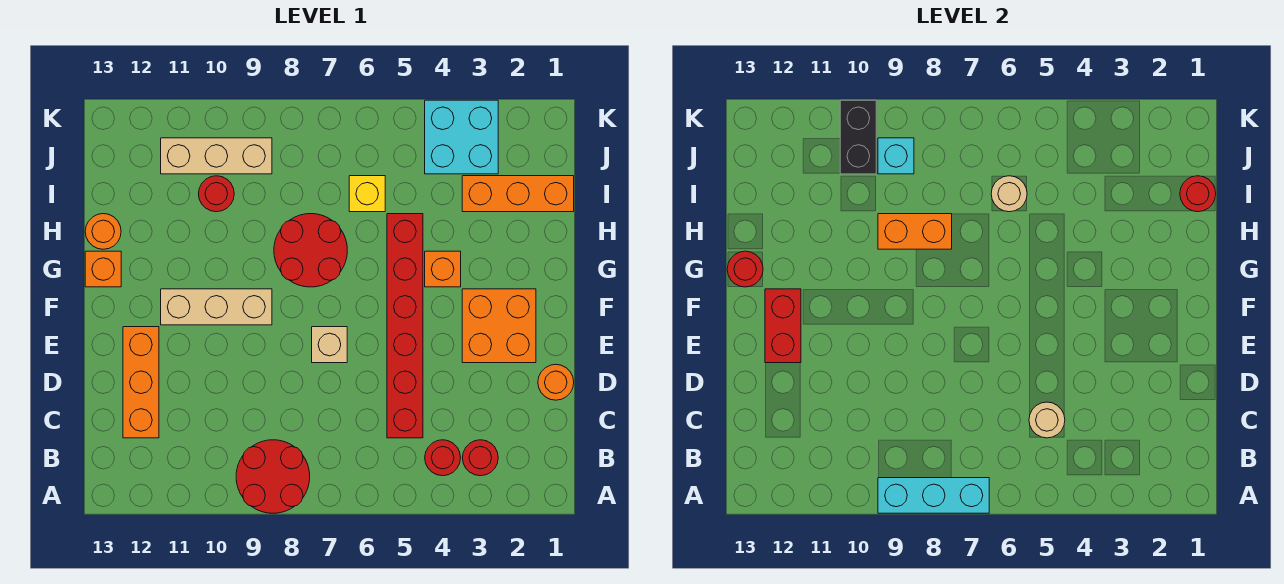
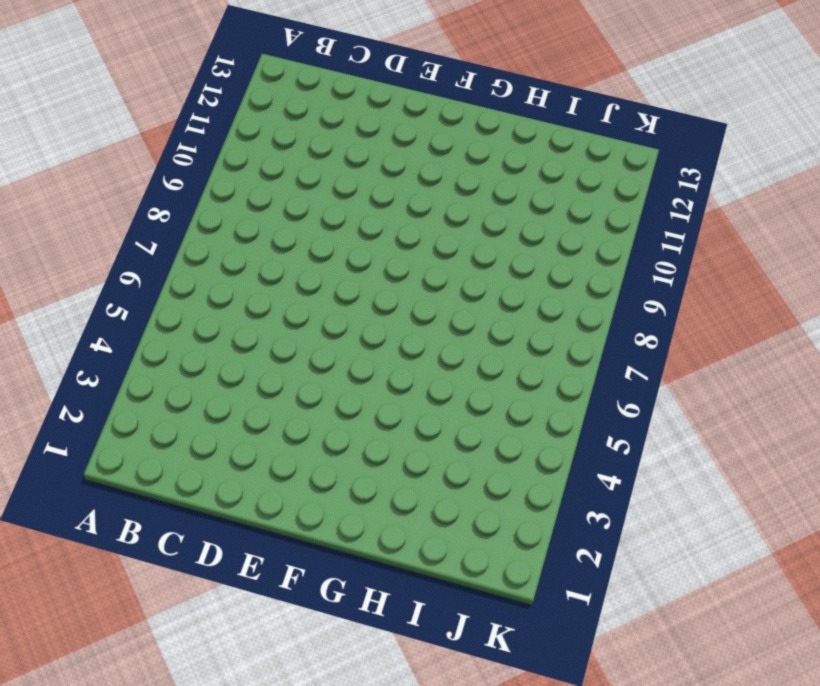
none -> red round brick A8:B9 level 1
none -> red round brick B3 level 1
none -> red round brick B4 level 1

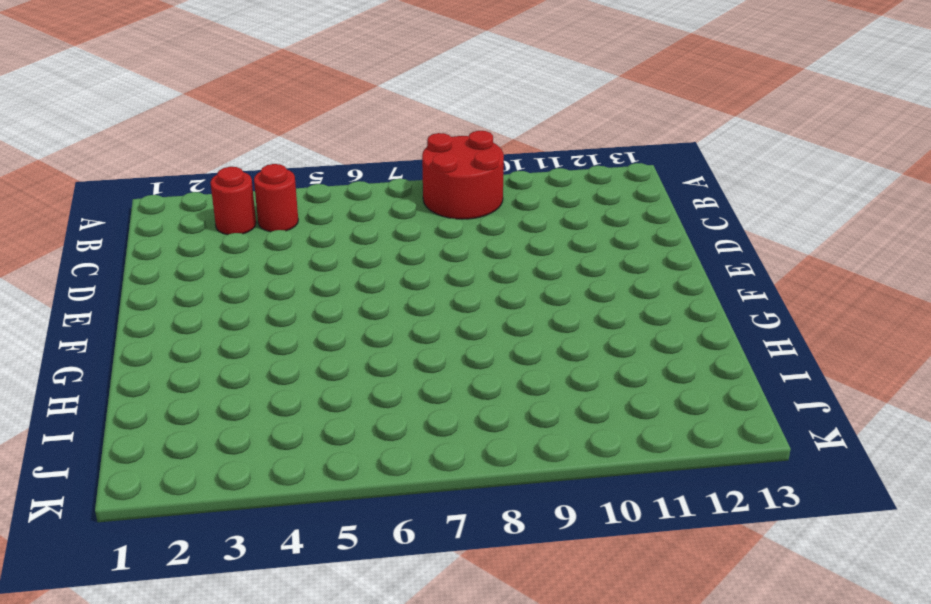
none -> red brick C5:H5 level 1
none -> orange brick C12:E12 level 1
none -> orange round brick D1 level 1

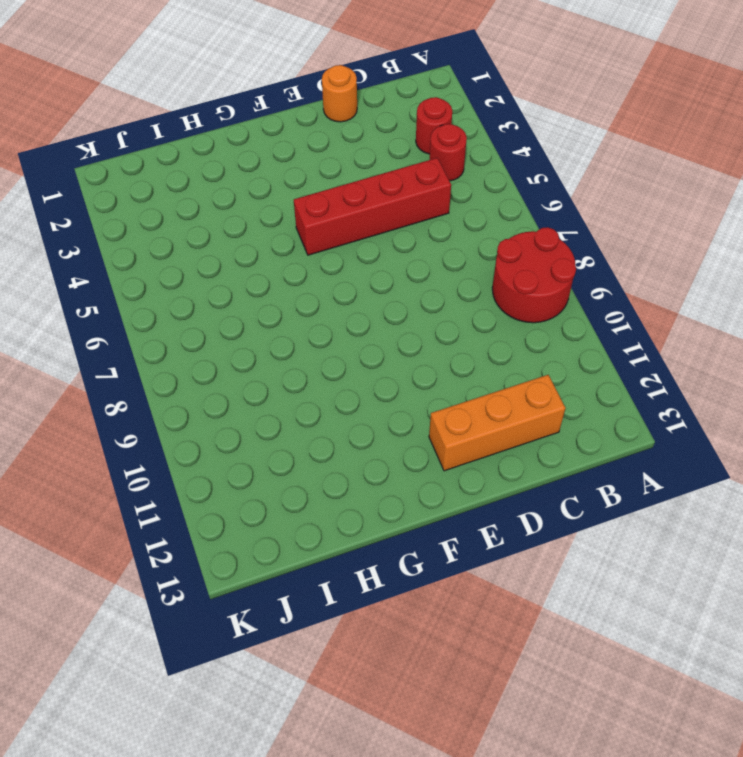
red brick C5:F5 level 1 -> red brick C5:H5 level 1
none -> orange brick E2:F3 level 1
none -> tan brick E7 level 1
none -> tan brick F9:F11 level 1

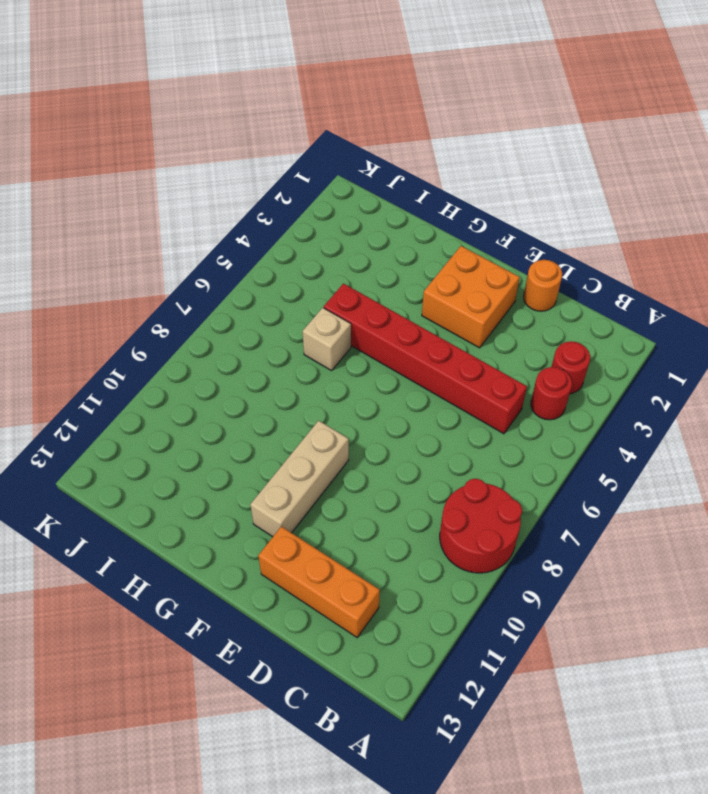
tan brick H6 level 1 -> tan brick E7 level 1
none -> orange brick G4 level 1
none -> red round brick G7:H8 level 1
none -> orange brick G13 level 1

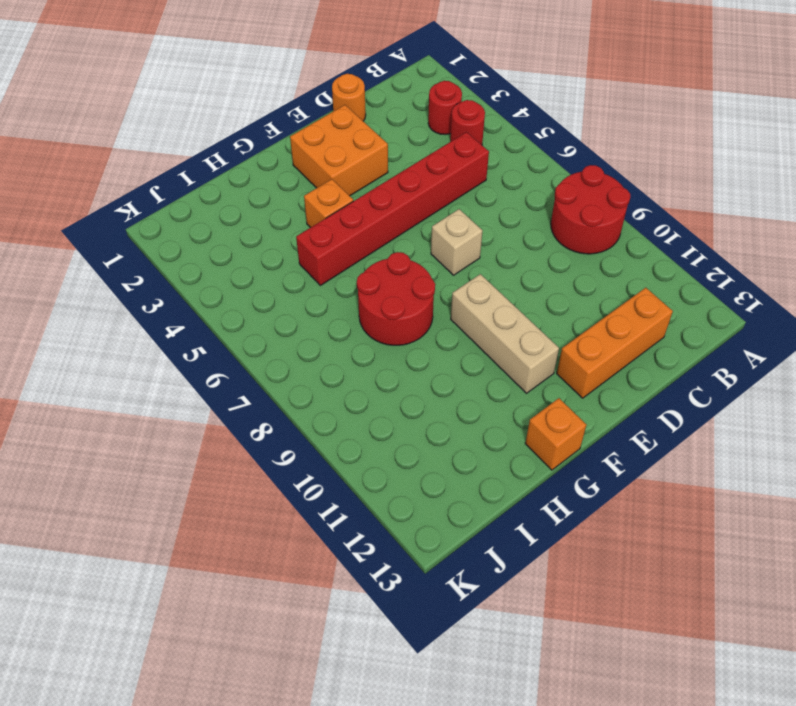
none -> orange round brick H13 level 1
none -> orange brick I1:I3 level 1
none -> yellow brick I6 level 1

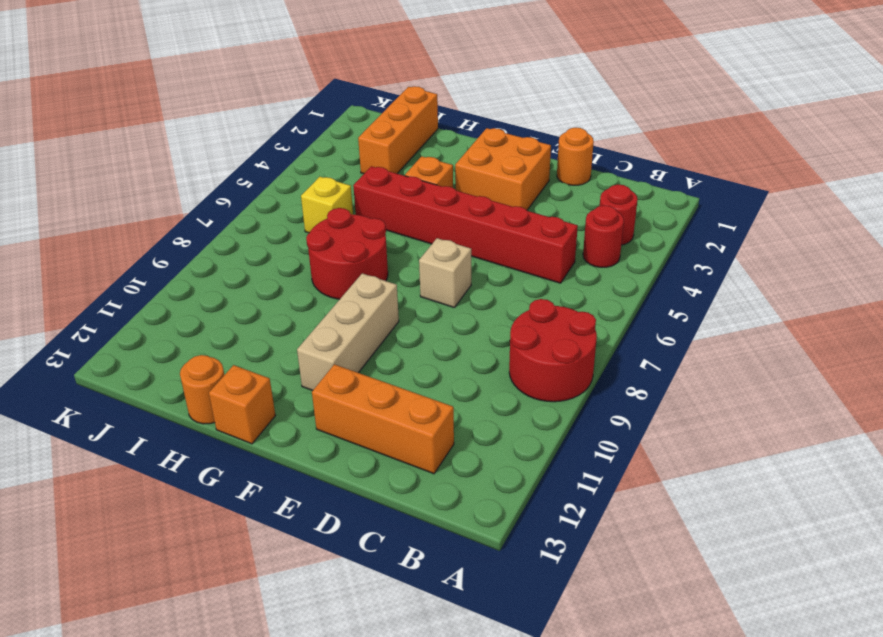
none -> red round brick I10 level 1
none -> cyan brick J3:K4 level 1
none -> tan brick J9:J11 level 1

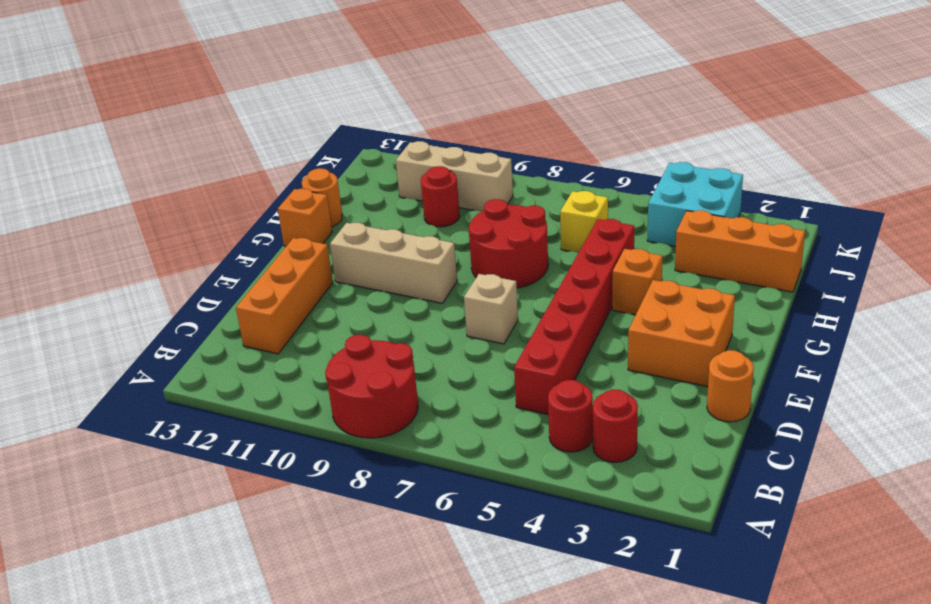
none -> cyan brick A7:A9 level 2
none -> tan round brick C5 level 2
none -> red brick E12:F12 level 2

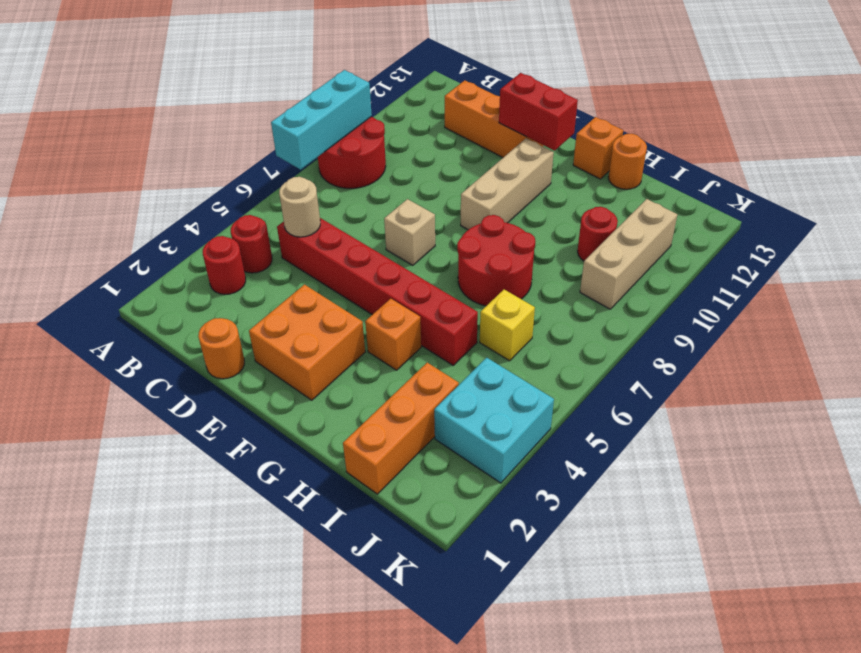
none -> red round brick G13 level 2
none -> orange brick H8:H9 level 2
none -> red round brick I1 level 2

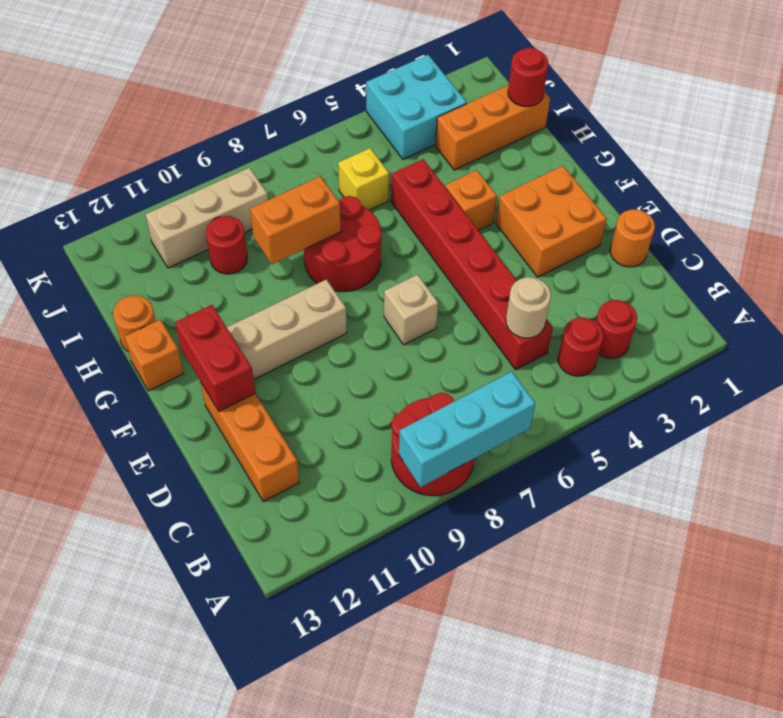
none -> red round brick G13 level 2
none -> tan round brick I6 level 2
none -> cyan brick J9 level 2

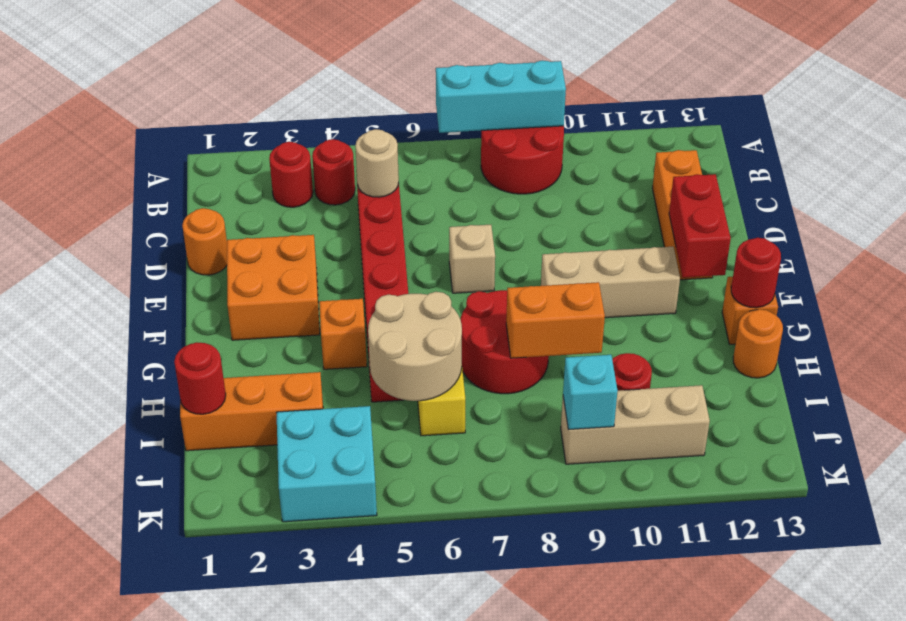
tan round brick H5:I6 level 2 -> tan round brick I6 level 2
none -> black brick J10:K10 level 2

